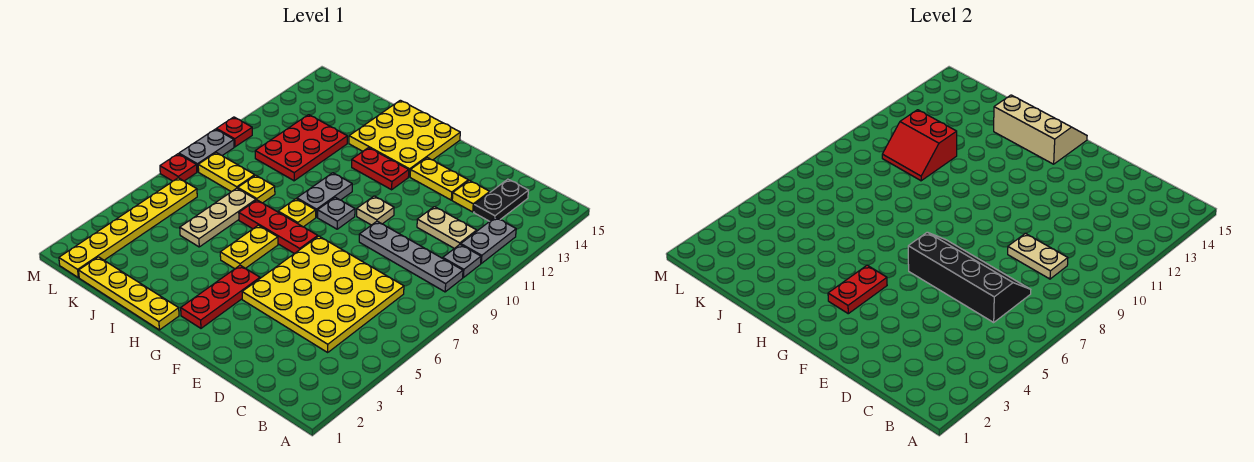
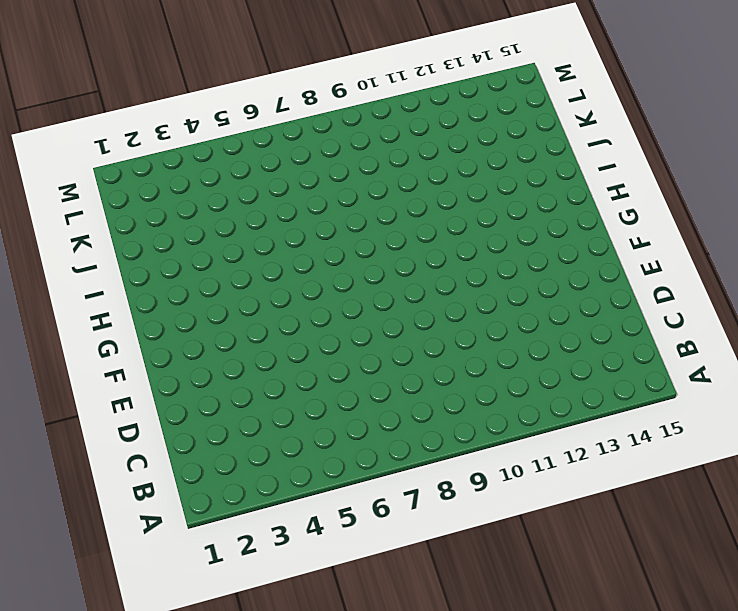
none -> grey plate B9:E9 level 1
none -> grey plate B10 level 1
none -> grey plate B11:B12 level 1
none -> yellow plate C4:F7 level 1

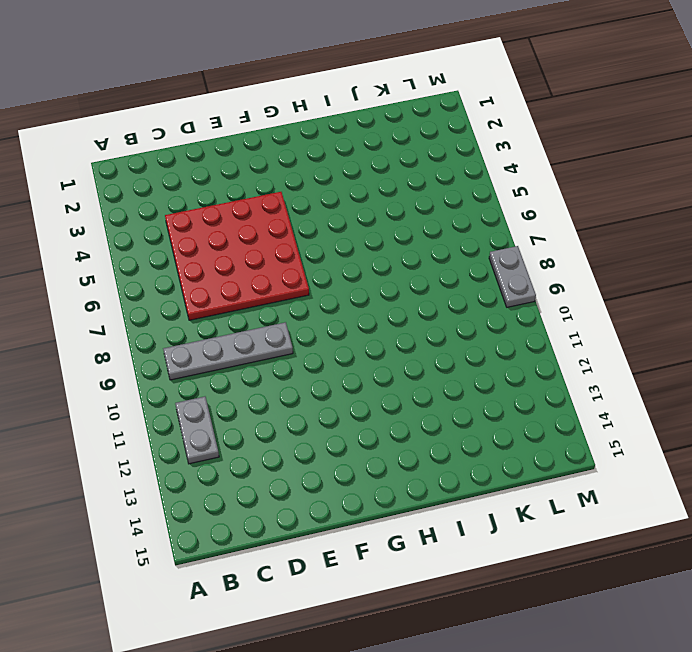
red plate C4:F7 level 1 -> yellow plate C4:F7 level 1
none -> grey plate B10 level 1
none -> tan plate C11:D11 level 1
none -> black plate C13:C14 level 1
none -> yellow plate D13 level 1

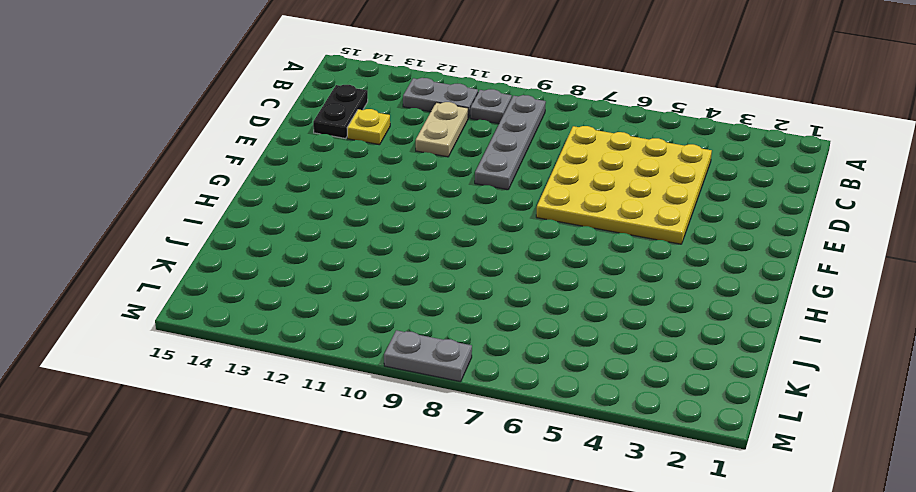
black plate C14:D14 level 1 -> black plate C13:C14 level 1
none -> yellow plate E13:F13 level 1
none -> tan plate F10 level 1
none -> red plate G2:G4 level 1
none -> red plate G7:I7 level 1

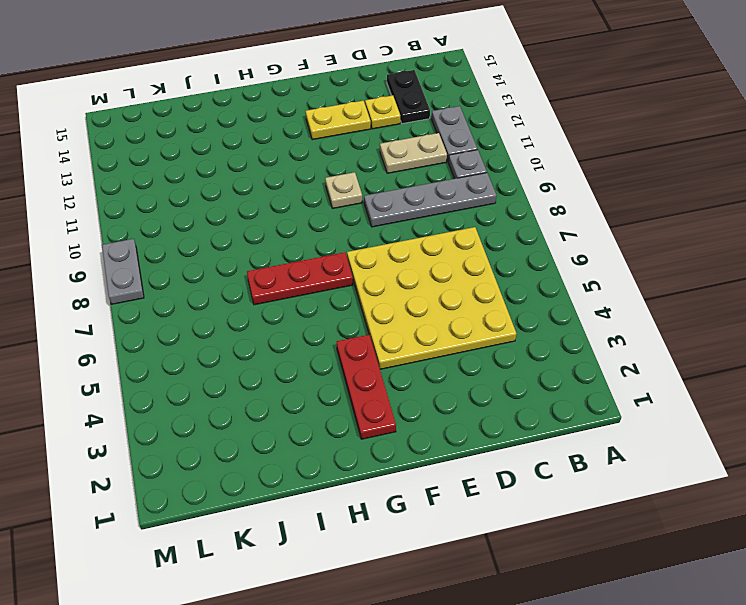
none -> grey plate G9 level 1
none -> red plate G12:H12 level 1
none -> yellow plate G13:I15 level 1
none -> yellow plate H1:K1 level 1

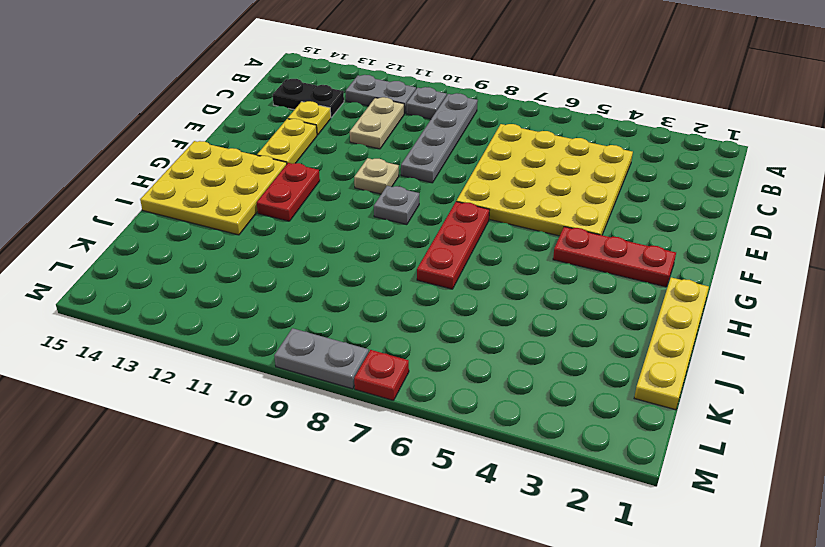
none -> yellow plate H5:H6 level 1
none -> yellow plate H8 level 1
none -> grey plate H9:H10 level 1
none -> tan plate J5:J7 level 1

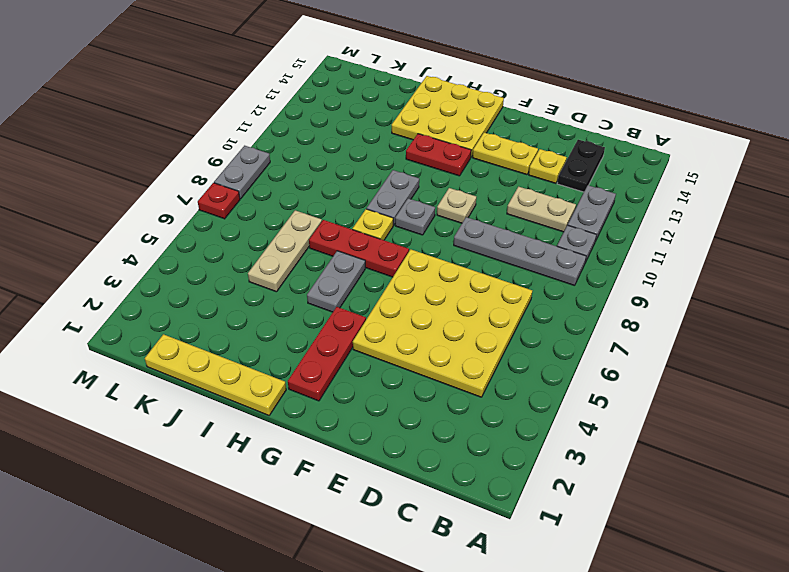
grey plate H5:H6 level 1 -> yellow plate H5:H6 level 1
none -> yellow plate J8 level 1
none -> red plate J10:K12 level 1
none -> yellow plate K8:L8 level 1
none -> yellow plate L1:L6 level 1

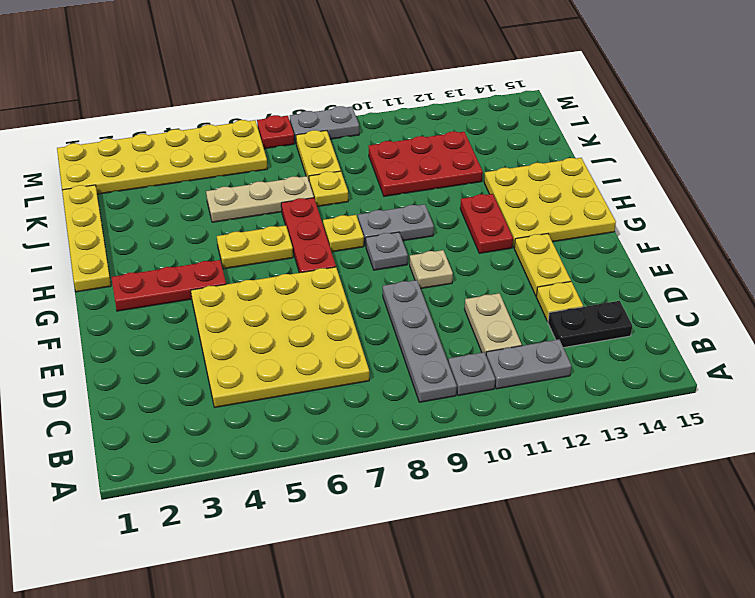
yellow plate L1:M6 level 1 -> yellow plate L1:L6 level 1
none -> red plate M10 level 1
none -> black slope C6:F7 level 2 top 6
none -> tan plate C9:D9 level 2
none -> red plate G3:G4 level 2

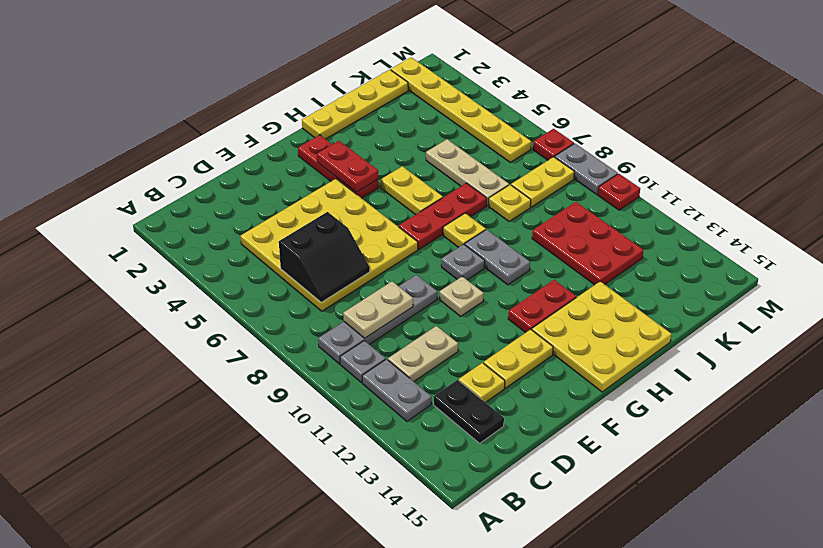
black slope C6:D7 level 2 top 6 -> black slope C6:F7 level 2 top 6
none -> tan slope G14:I15 level 2 top 14
none -> red slope J10:K11 level 2 top 11

